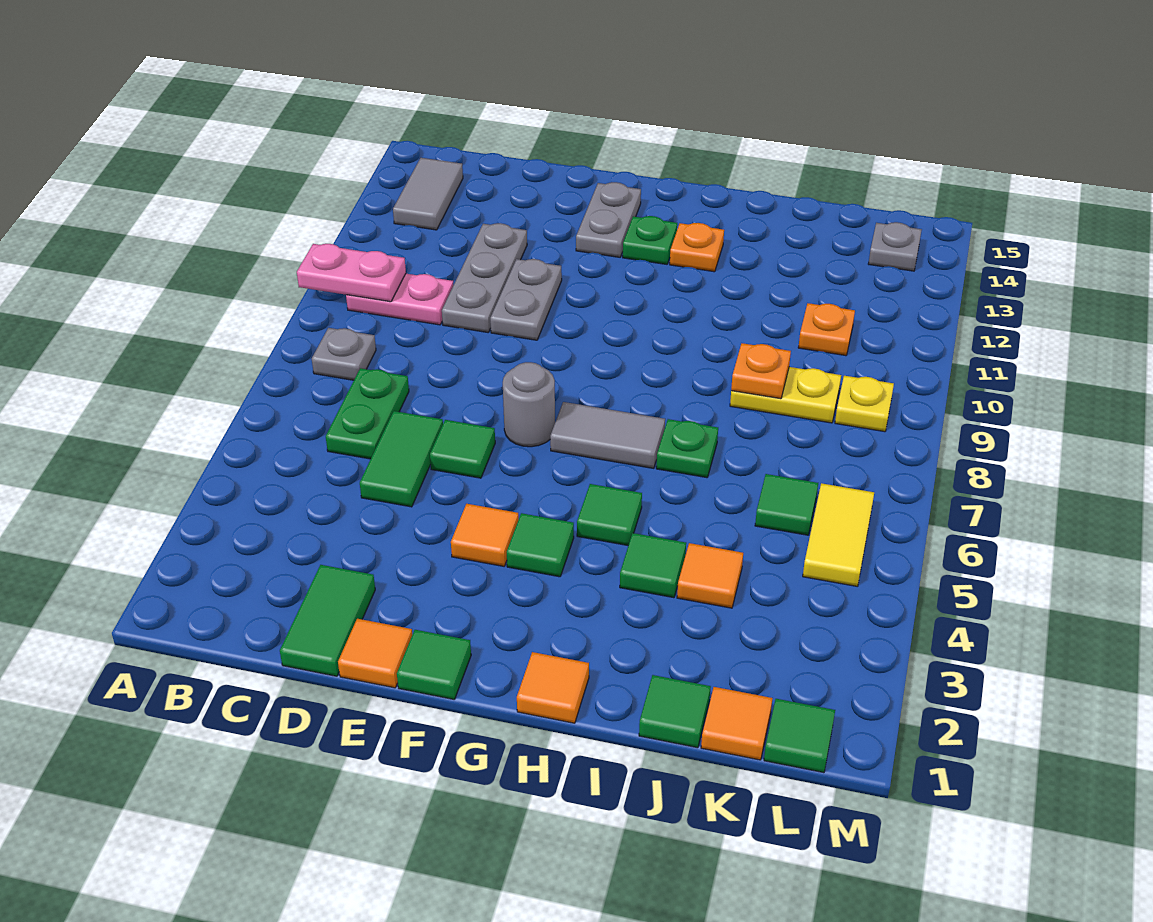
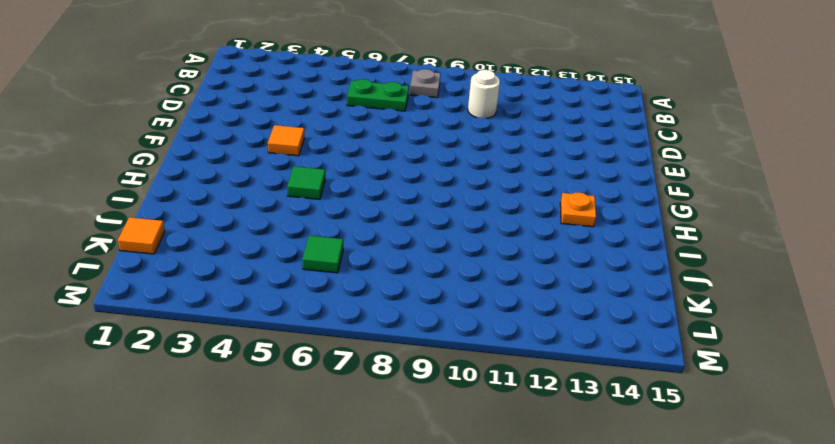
white round brick C10 level 1 -> pink plate B10:C10 level 1
none -> grey tile B13:B14 level 1
none -> green tile D1:D2 level 1
none -> green tile D5:D6 level 1
none -> grey plate D10:D12 level 1

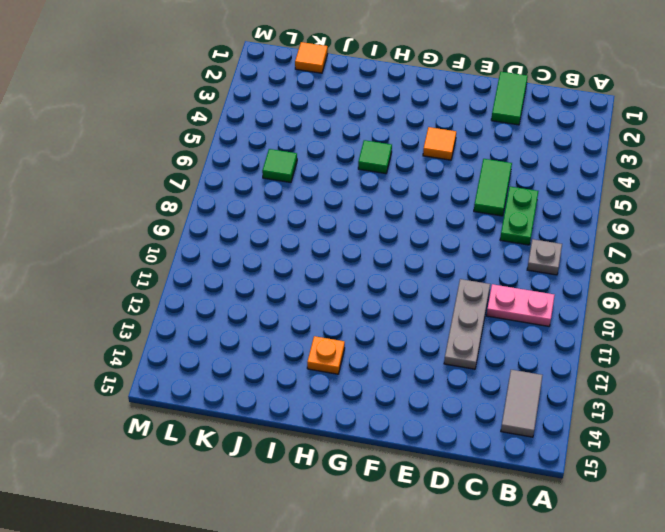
none -> orange tile E1 level 1
none -> green tile E6 level 1
none -> grey plate E10:E11 level 1
none -> green tile F1 level 1

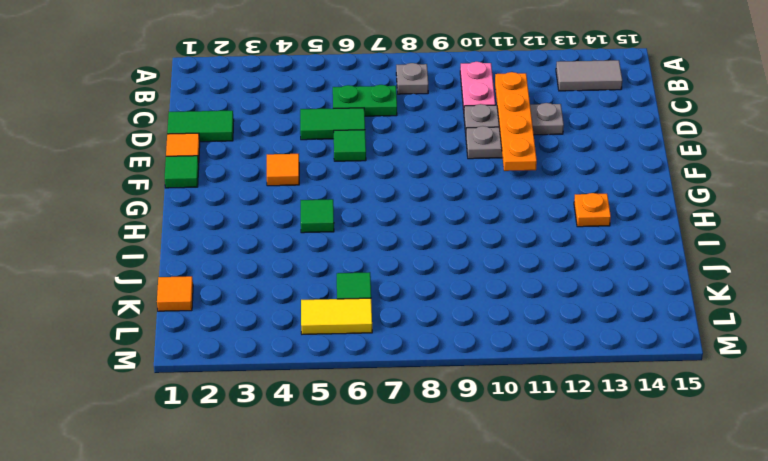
orange plate C11:F11 level 2 -> none
none -> grey round brick F7 level 1
none -> grey plate F13:F14 level 1
none -> green tile G4 level 1
none -> grey tile G7:H7 level 1

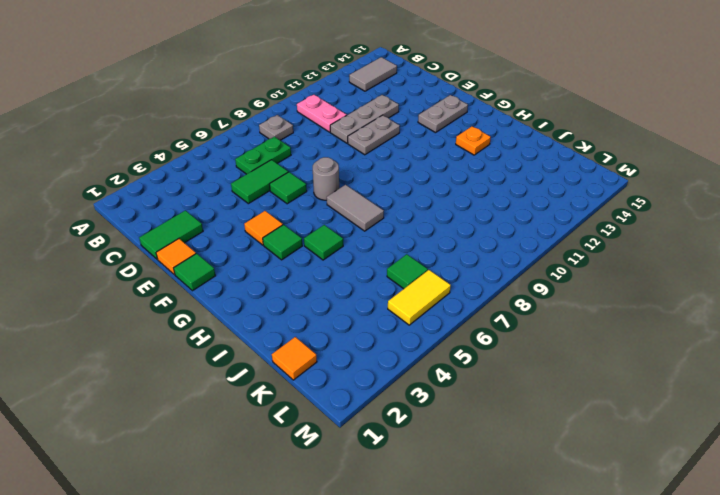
none -> green plate G13 level 1
none -> orange tile H1 level 1
none -> green tile I4 level 1
none -> green plate I7 level 1

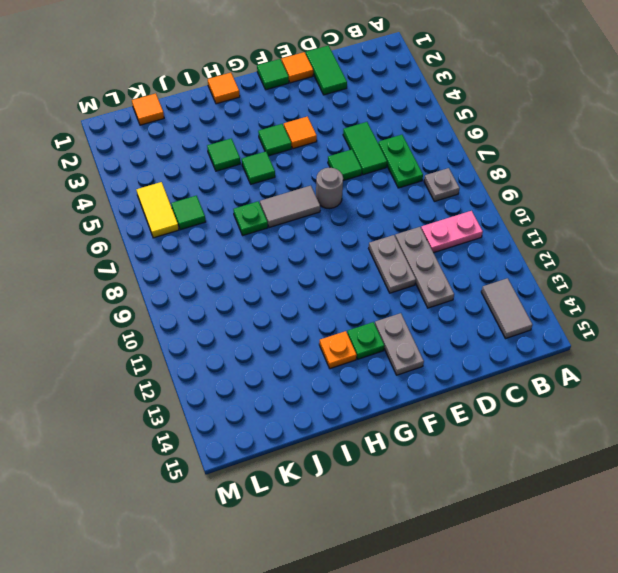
none -> green tile J1 level 1
none -> orange tile J4 level 1
none -> yellow plate J9:K9 level 1
none -> orange plate K11 level 1

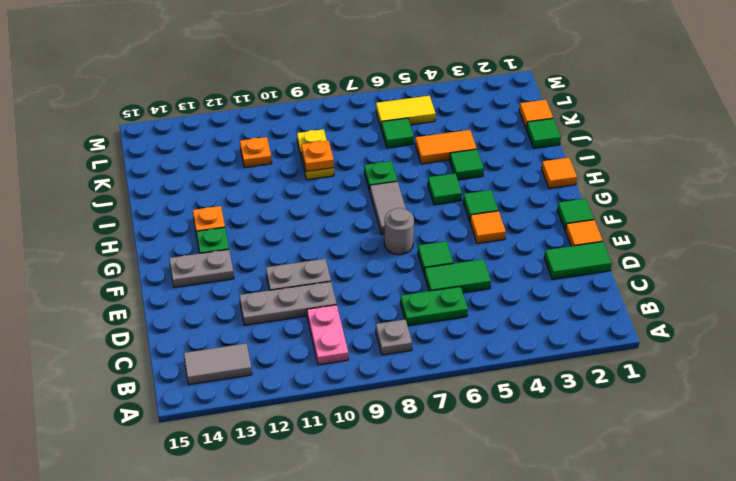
orange tile J4:J5 level 1 -> orange tile J4 level 1
none -> green tile L1 level 1
none -> yellow plate L9 level 1
none -> grey plate L14 level 1
none -> pink plate A10:B10 level 2

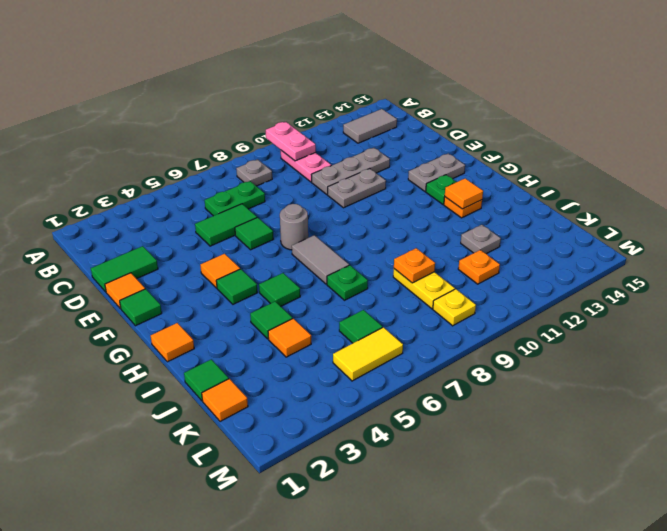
orange tile H13 level 2 -> none
grey plate J12 level 1 -> grey plate L14 level 1
none -> green tile L1 level 1

